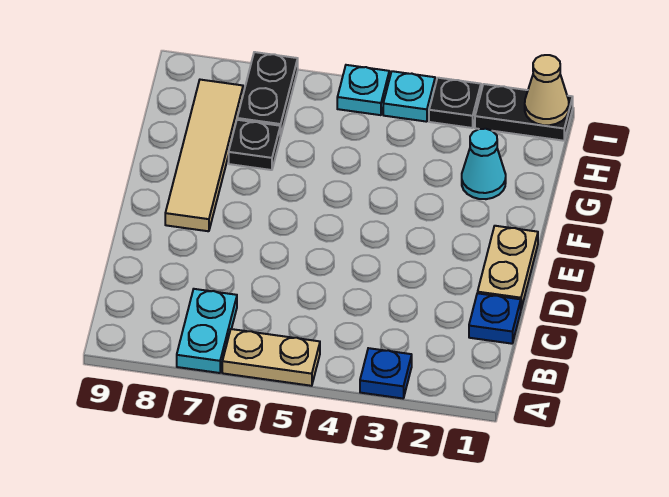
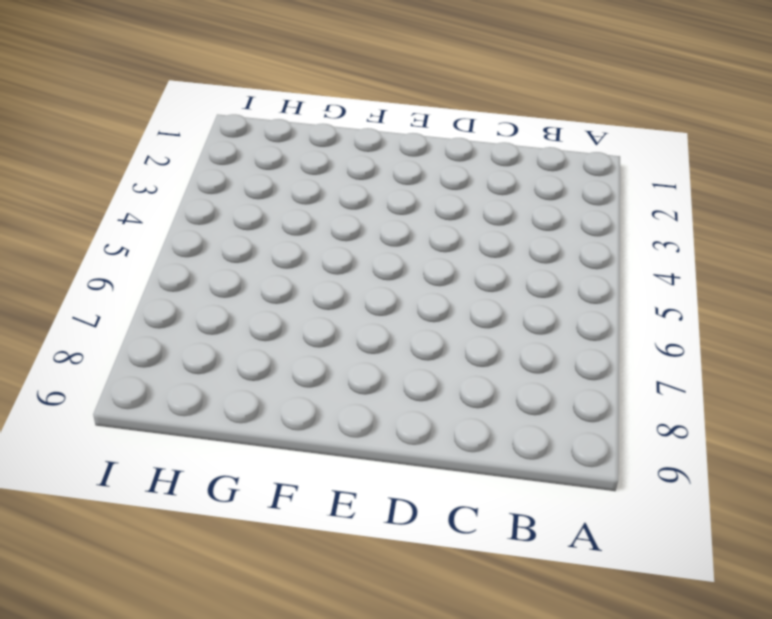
none -> blue plate A3 level 1
none -> tan plate A5:A6 level 1
none -> cyan plate A7:B7 level 1

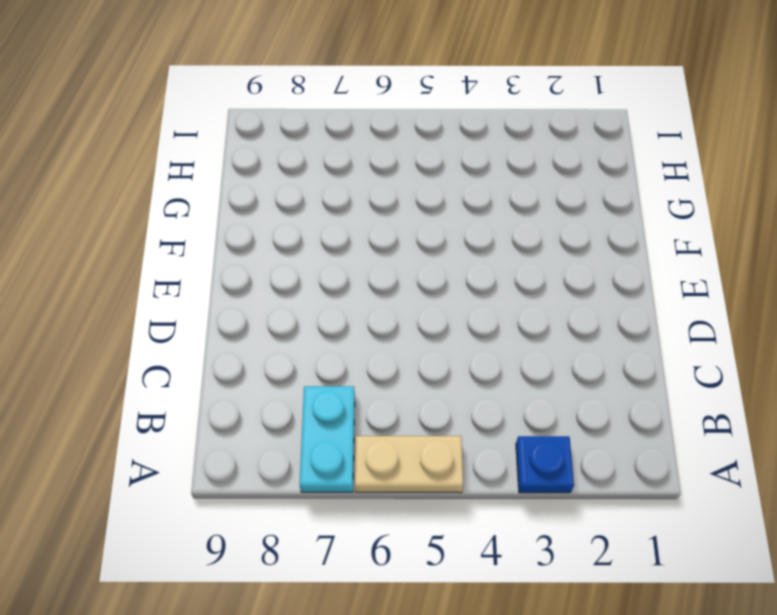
none -> blue plate C1 level 1
none -> tan plate D1:E1 level 1
none -> tan tile E8:H8 level 1

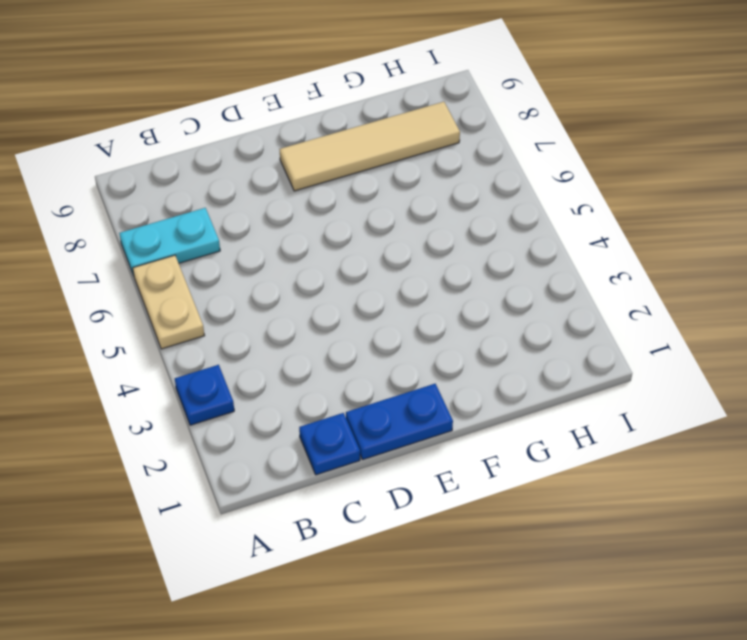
blue plate D1:E1 level 1 -> tan plate D1:E1 level 1
none -> cyan cone G2 level 1
none -> black plate G7 level 1
none -> black plate H7:I7 level 1

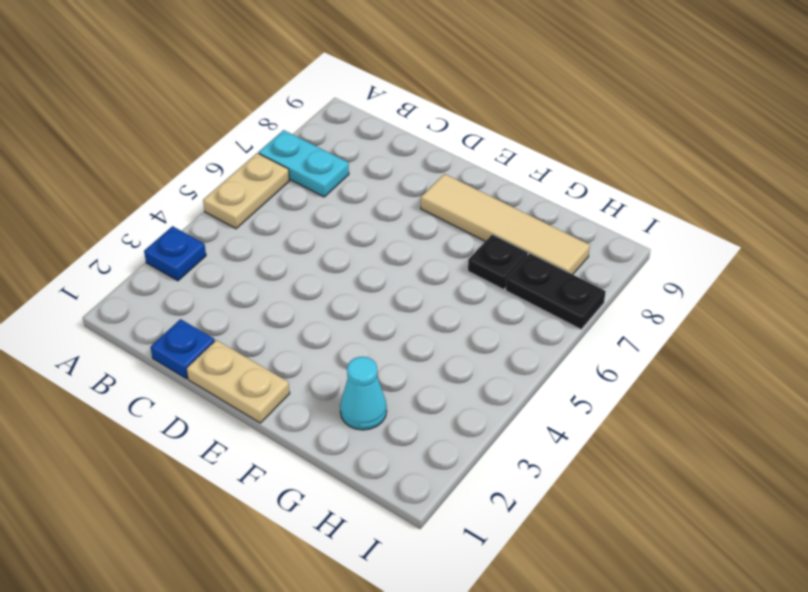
none -> black plate I1:I2 level 1
none -> black plate I3 level 1
none -> cyan plate I4 level 1

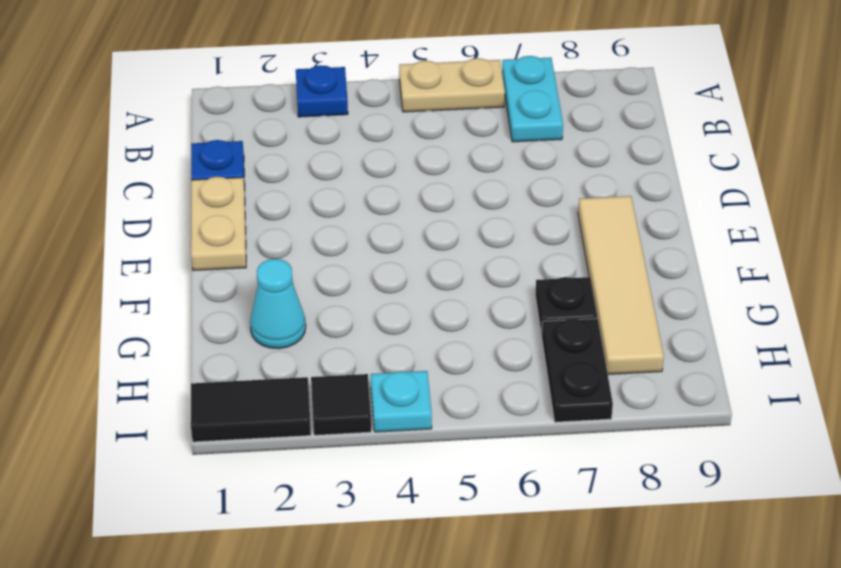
black tile I1:I2 level 1 -> black plate I1:I2 level 1
black tile I3 level 1 -> black plate I3 level 1
none -> cyan plate I5 level 1
none -> tan cone I1 level 2

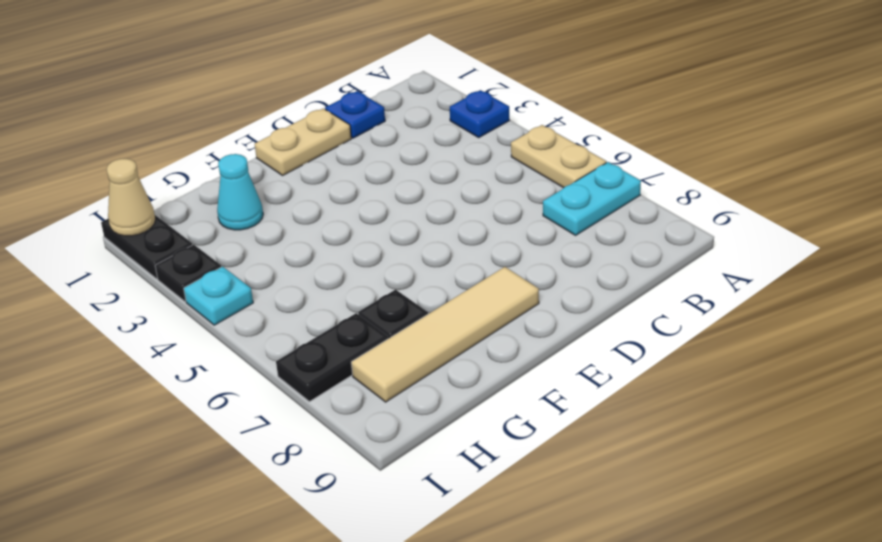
none -> cyan plate I5 level 1

